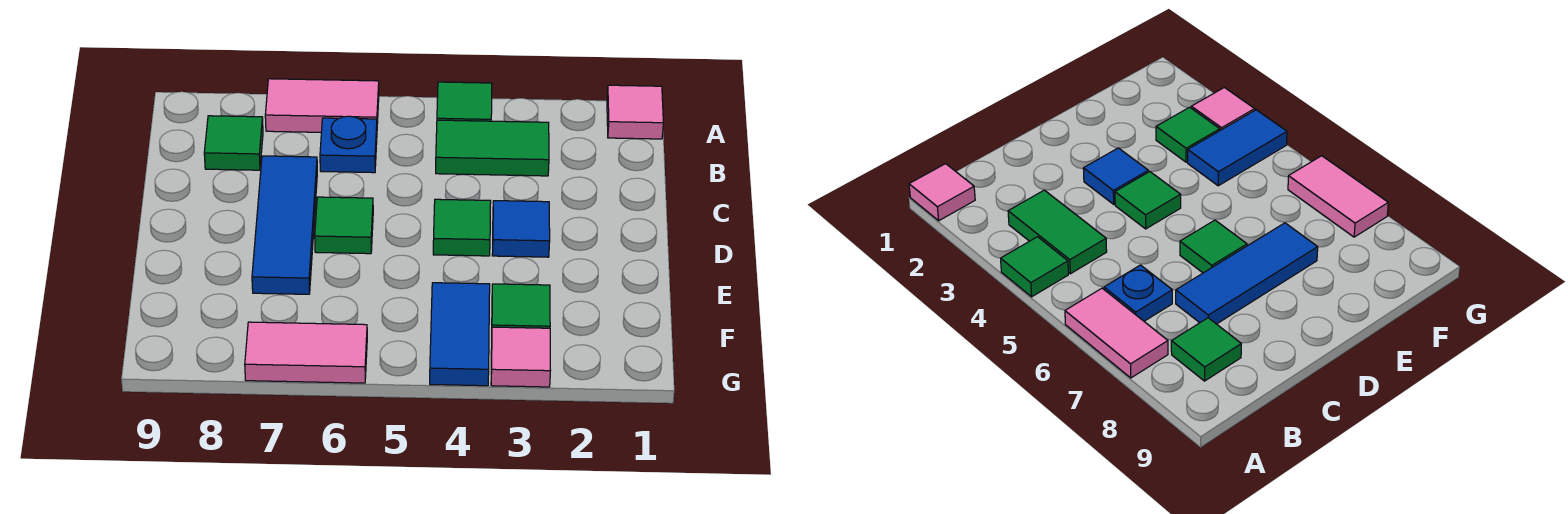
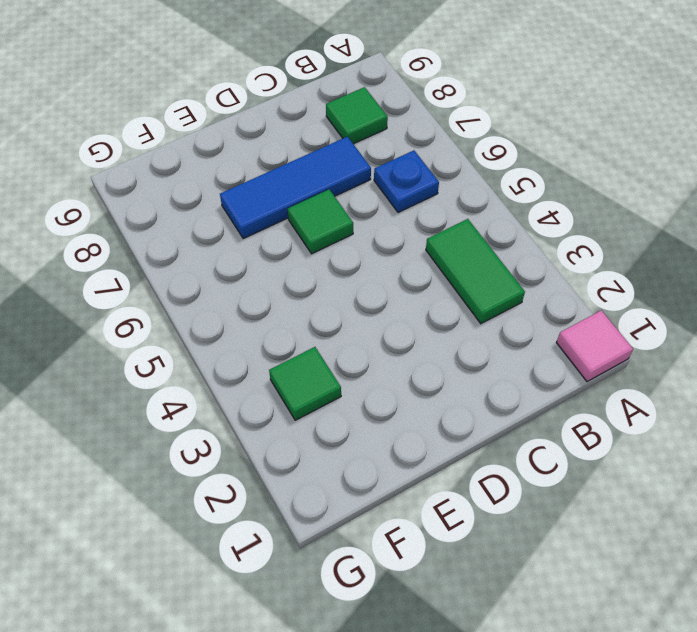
none -> green tile A4 level 1
none -> pink tile A6:A7 level 1
none -> blue tile D3 level 1

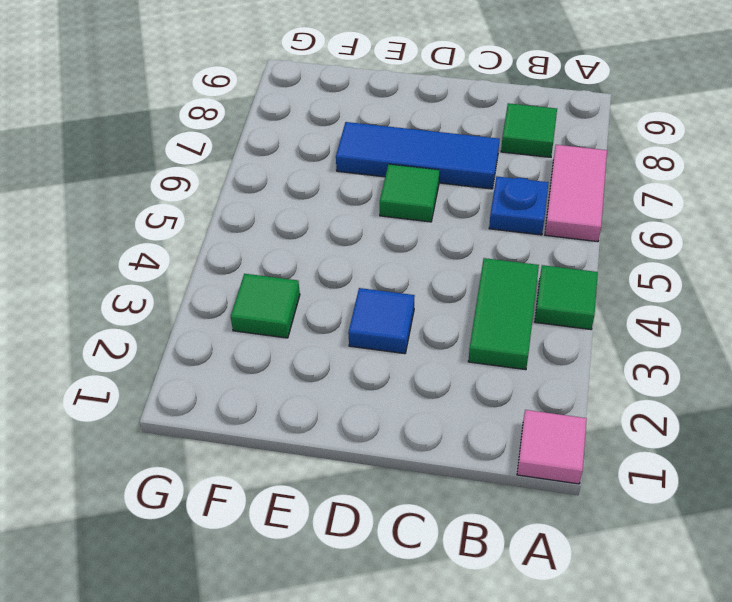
none -> green tile D4 level 1
none -> blue tile F4:G4 level 1
none -> pink tile G3 level 1

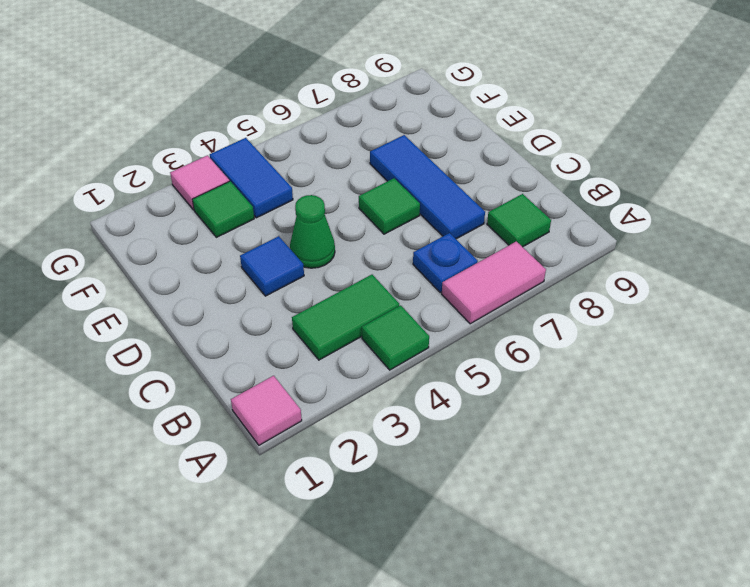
green cone D4 level 1 -> green tile D4 level 1
none -> pink tile G6:G7 level 1

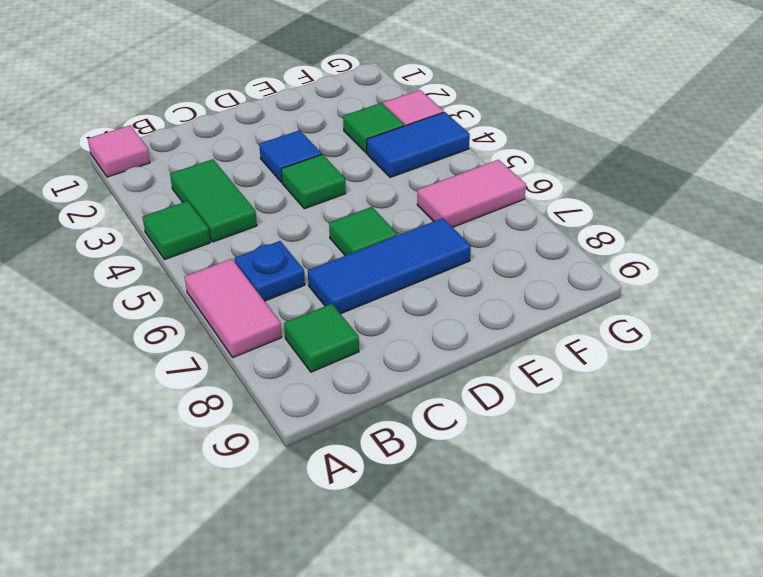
pink tile F6:G6 level 1 -> pink tile G6:G7 level 1

